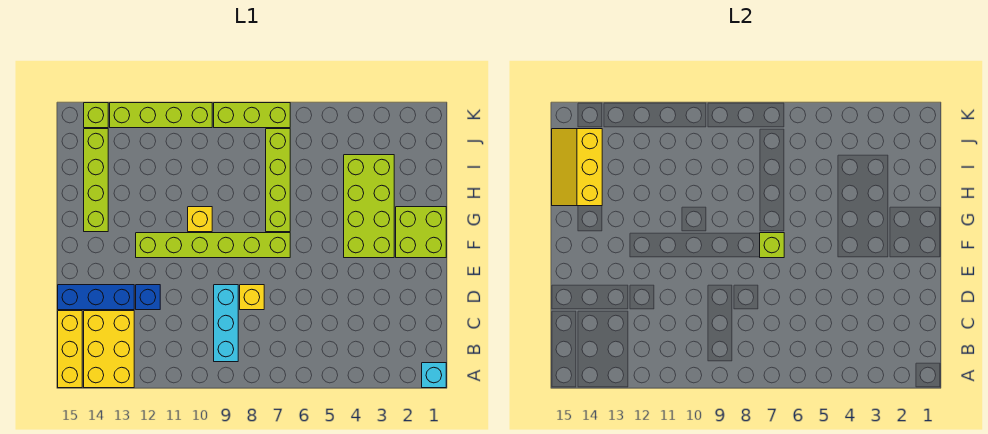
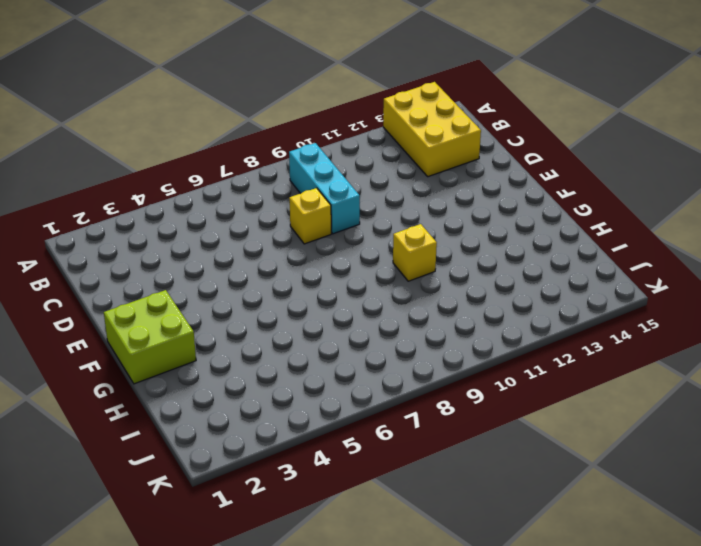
none -> cyan brick A1 level 1
none -> yellow brick A15:C15 level 1
none -> blue brick D12 level 1

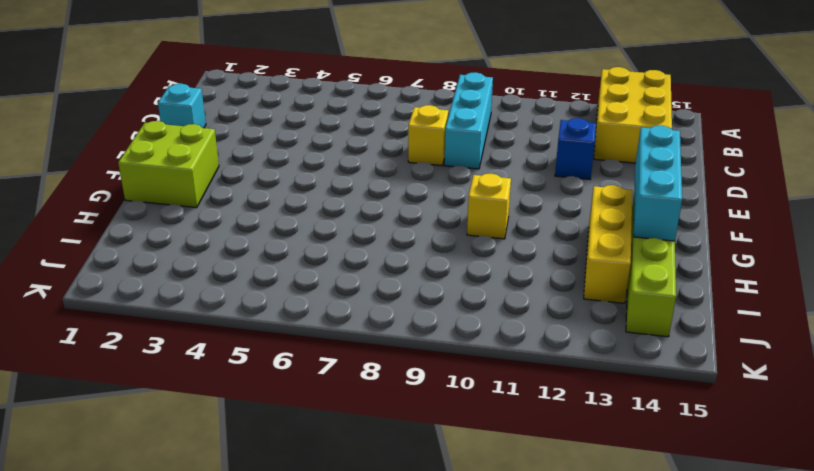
cyan brick D1 level 1 -> cyan brick A1 level 1
cyan brick F14:H14 level 2 -> yellow slope H14:J15 level 2 top 14
yellow brick G13:I13 level 1 -> yellow brick A15:C15 level 1
none -> blue brick D13:D15 level 1
none -> lime brick F3:I4 level 1
none -> lime brick F7:F12 level 1

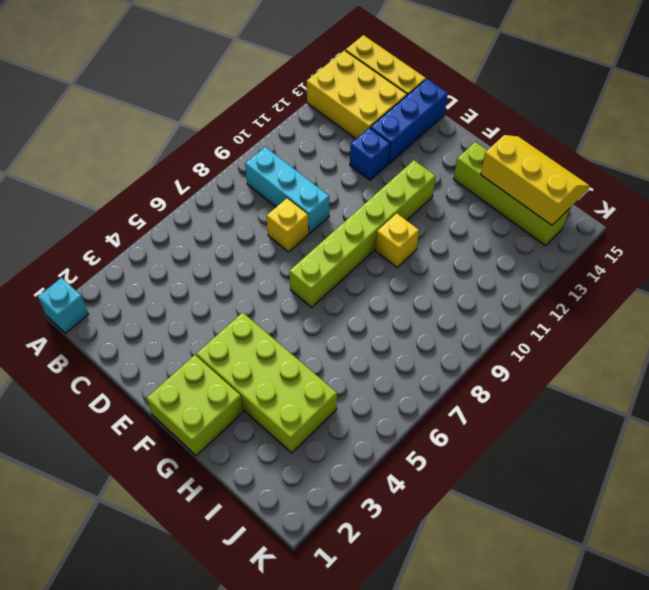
none -> lime brick G7:J7 level 1
none -> lime brick K7:K9 level 1
none -> lime brick K10:K13 level 1

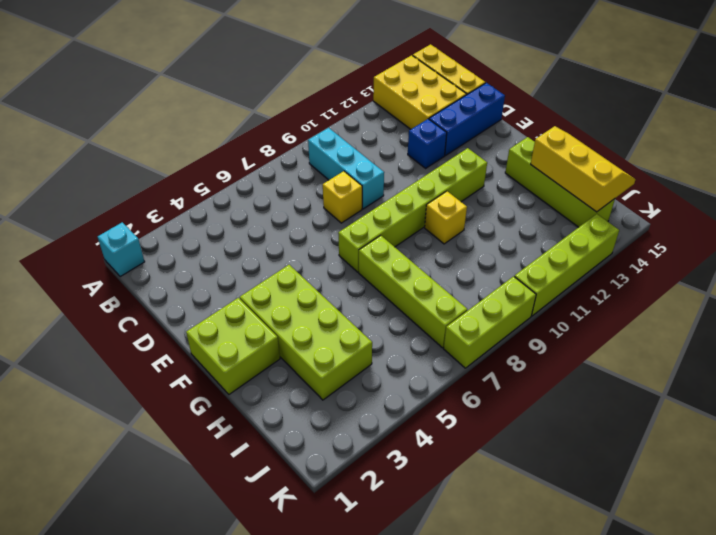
none -> lime brick K14 level 1
none -> lime brick F7 level 2

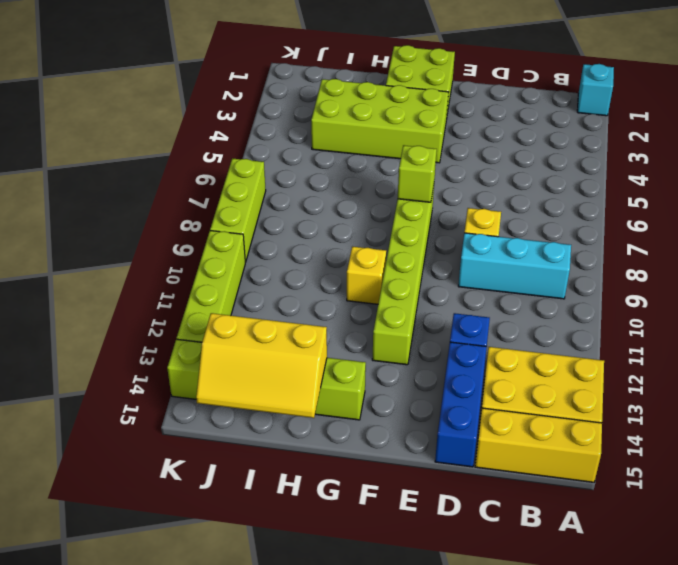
none -> lime brick G7:J7 level 1

